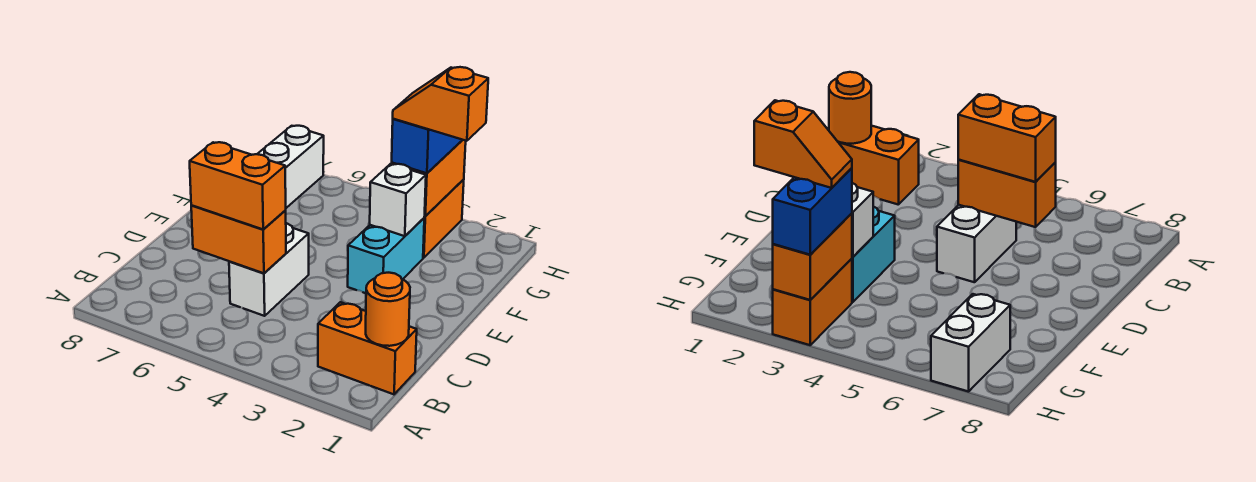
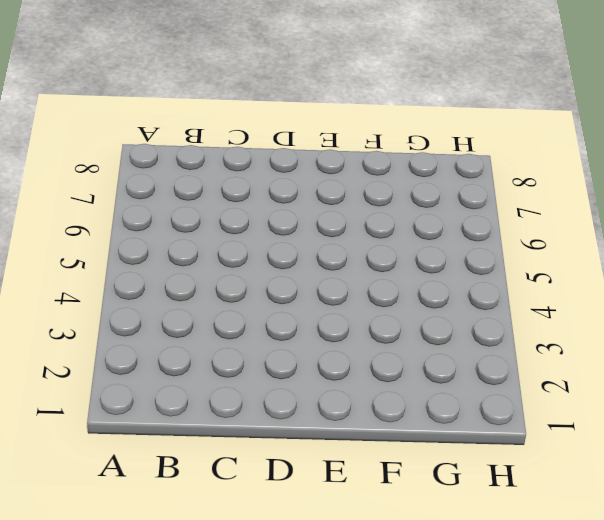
none -> orange brick B1:B2 level 1
none -> white brick C5:D5 level 1
none -> cyan brick E3:F3 level 1

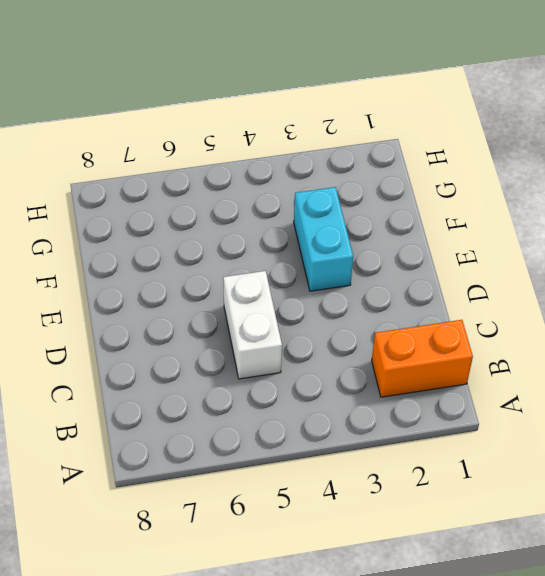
none -> orange brick G3:H3 level 1
none -> white brick G7:H7 level 1
none -> orange round brick B1 level 2

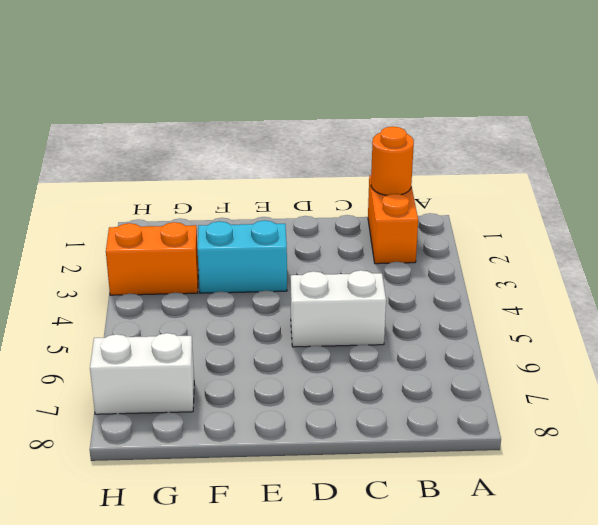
none -> orange brick C5:C6 level 2
none -> white brick F3 level 2
none -> orange brick G3:H3 level 2

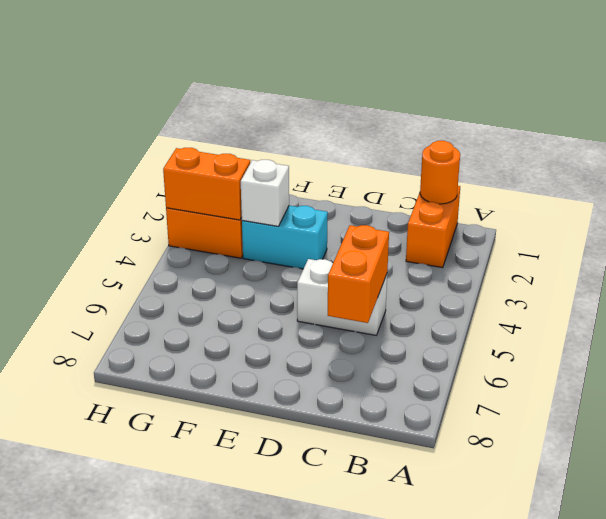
none -> white brick G7:H7 level 1
none -> orange brick C5:C6 level 3
none -> blue brick G3:H3 level 3

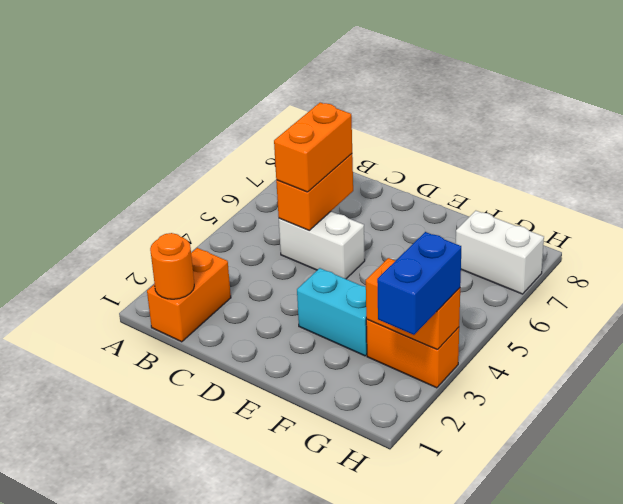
blue brick H2:H3 level 3 -> blue brick G3:H3 level 3
none -> white brick F3 level 2
none -> orange slope G2:G3 level 4 top 2

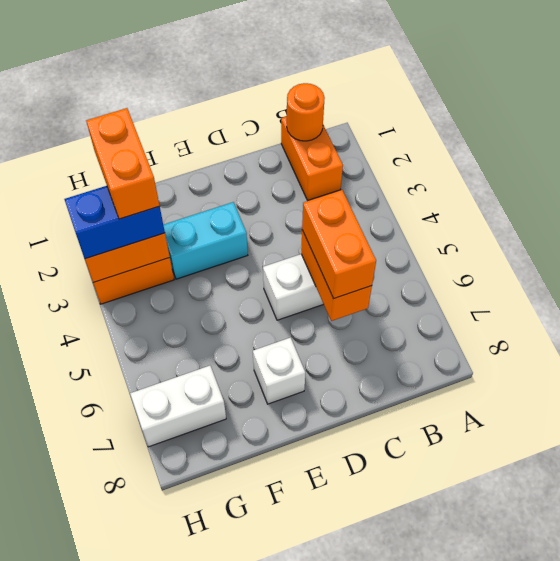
white brick E7 level 1 -> white brick F3 level 2
orange brick G2:G3 level 4 -> orange slope G2:G3 level 4 top 2

